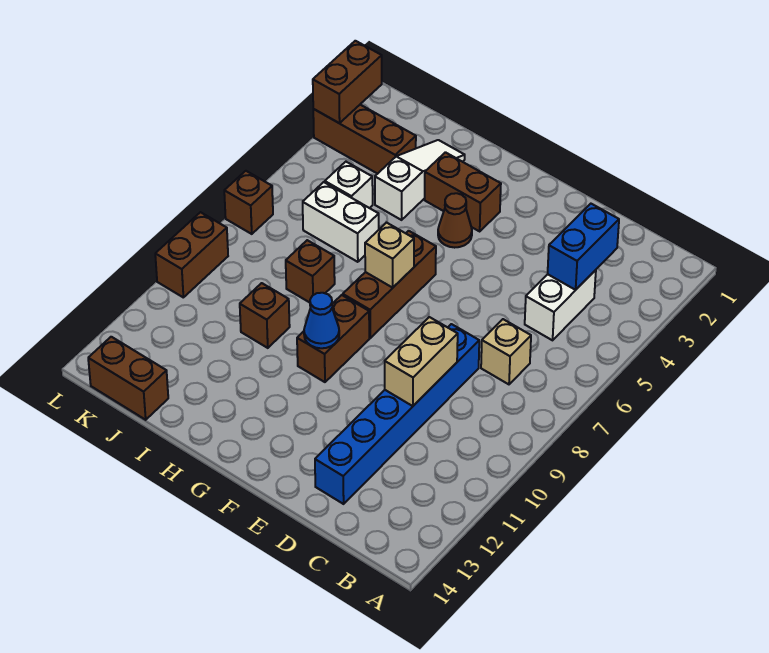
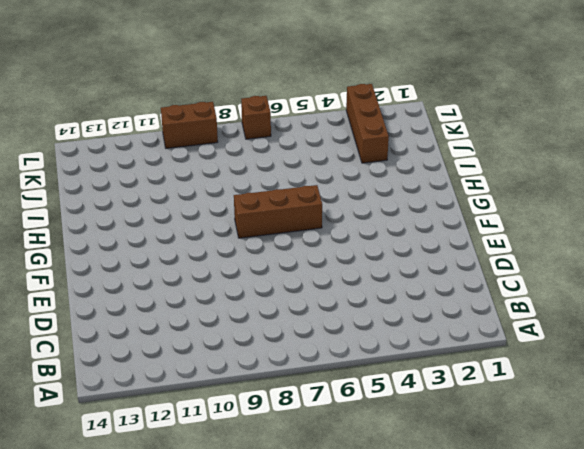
none -> white brick C4:C5 level 1
none -> tan brick C7 level 1
none -> blue brick D8:D13 level 1

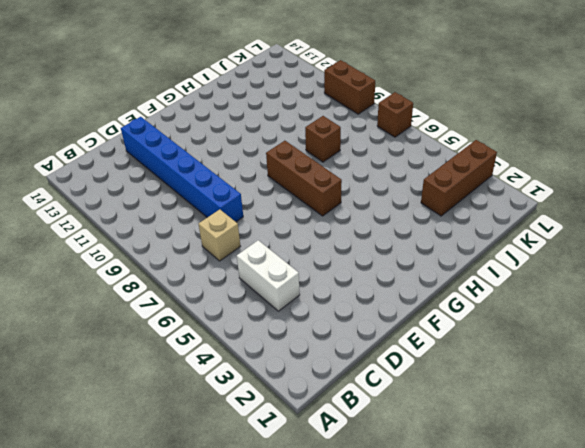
none -> brown brick G3:H3 level 1
none -> brown cone G4 level 1
none -> brown brick G9:G10 level 1

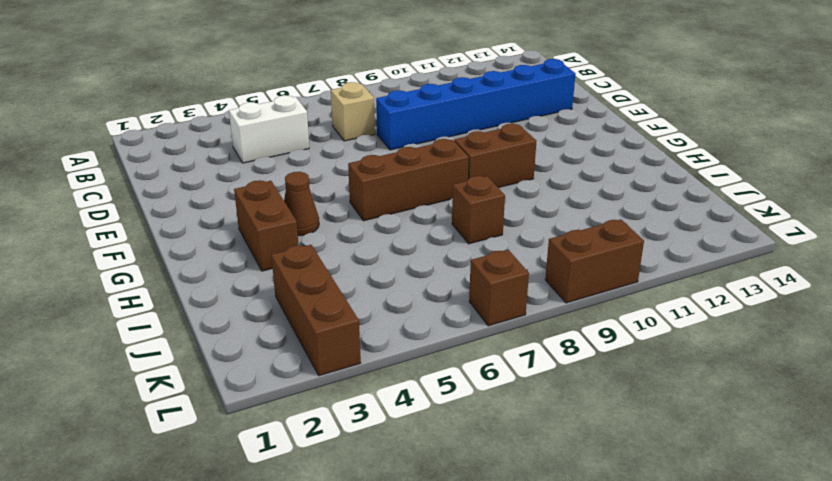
none -> white slope I2:I4 level 1 top 4
none -> white brick I6:J6 level 1
none -> brown brick I10 level 1

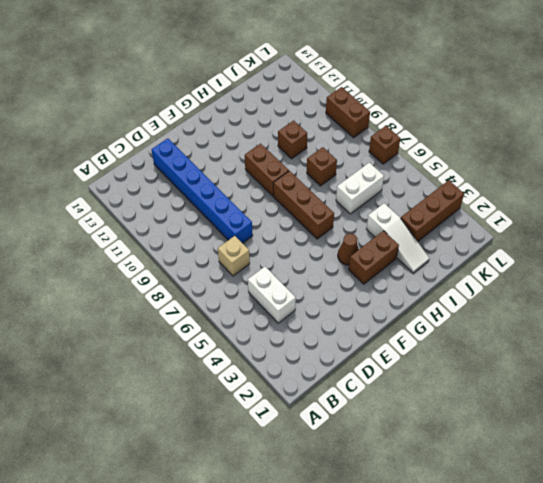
none -> white brick J5 level 1
none -> brown brick J14:K14 level 1
none -> blue brick C3:C4 level 2

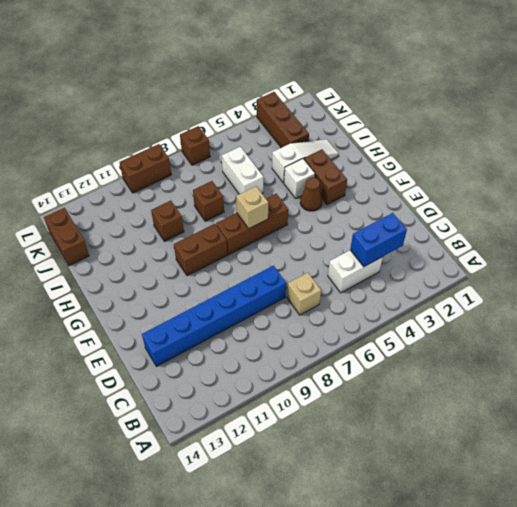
white brick H4 level 1 -> white brick J5 level 1
none -> tan brick D9:D10 level 2
none -> blue cone G10 level 2
none -> brown brick L2:L3 level 2

